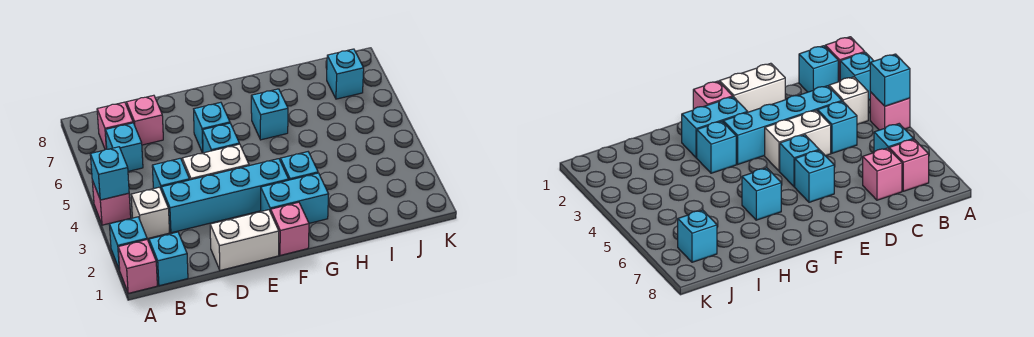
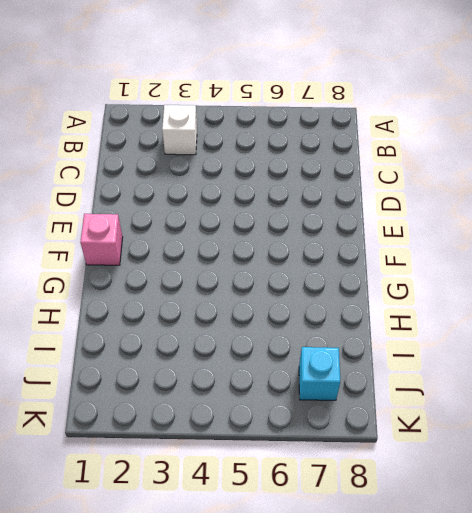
none -> pink brick A1 level 1
none -> cyan brick A2 level 1
none -> pink brick A4 level 1

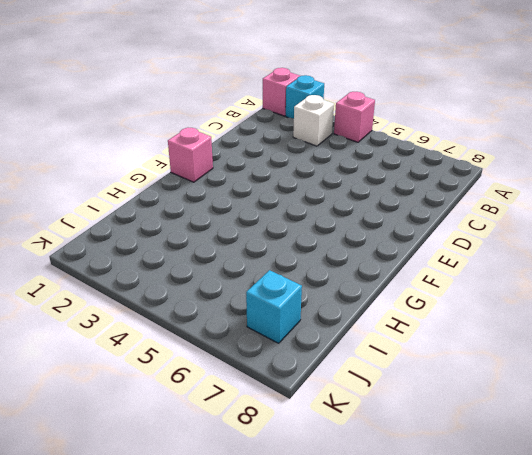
none -> cyan brick B1 level 1
none -> cyan brick B6 level 1
none -> pink brick B7 level 1

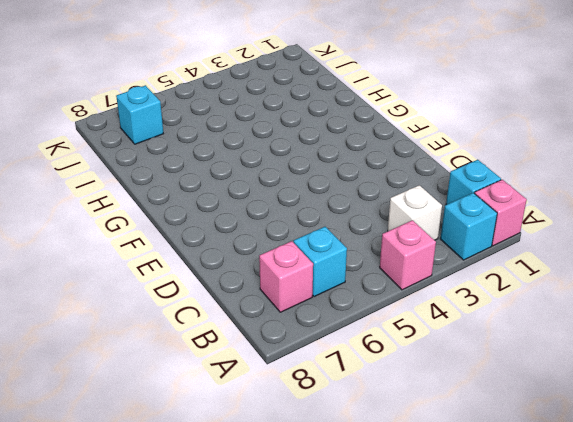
none -> cyan brick C3:F3 level 1
none -> cyan brick C4 level 1
none -> pink brick C7 level 1

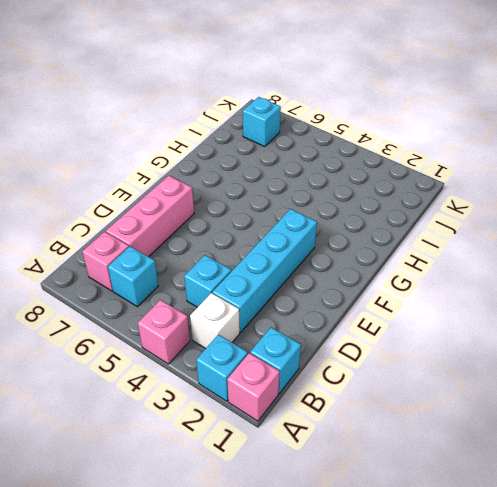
pink brick C7:E7 level 1 -> pink brick C7 level 1
none -> white brick D1:E1 level 1
none -> white brick D4:E4 level 1
none -> cyan brick E5 level 1

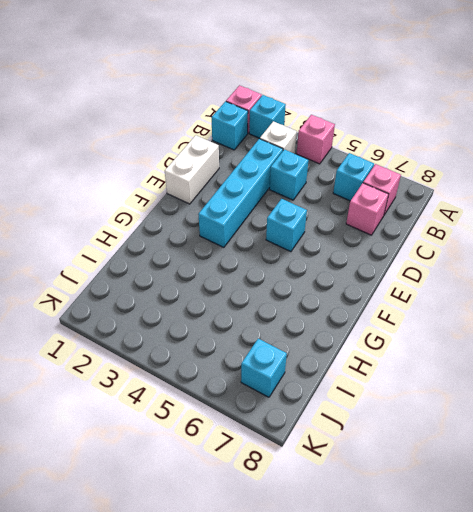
none -> white brick D4:E4 level 1
none -> cyan brick E6 level 1
none -> pink brick F1 level 1

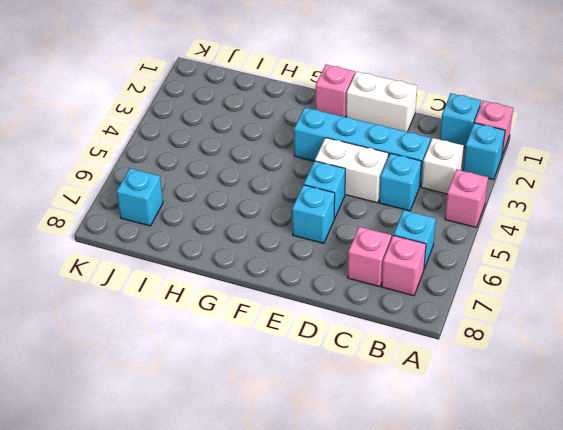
none -> cyan brick F2:G2 level 1
none -> cyan brick G3 level 1
none -> cyan brick G6 level 1

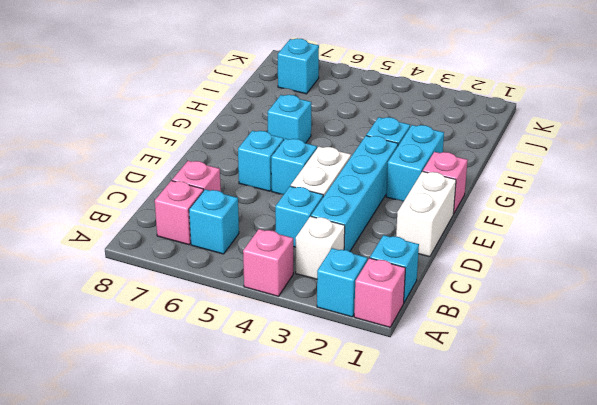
none -> cyan brick A4 level 2

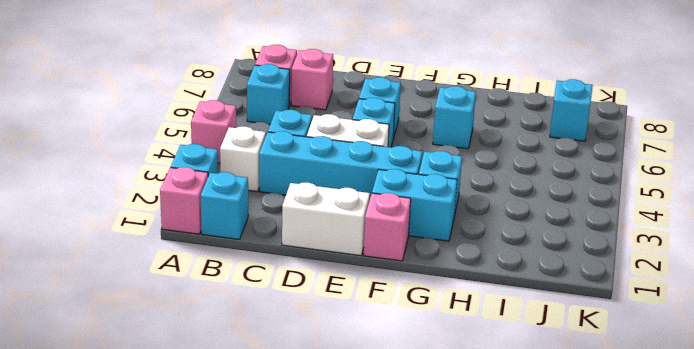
none -> cyan brick A4 level 2

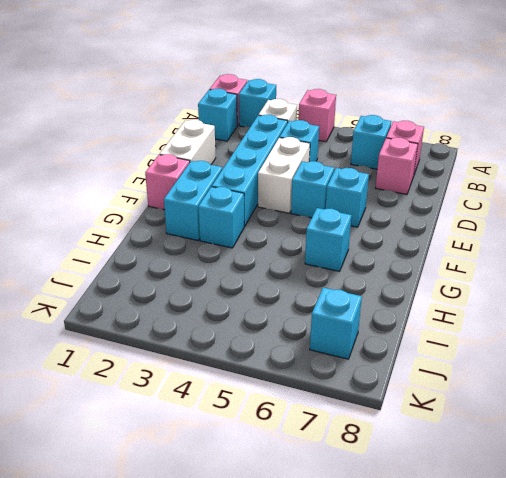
none -> cyan brick A4 level 2

